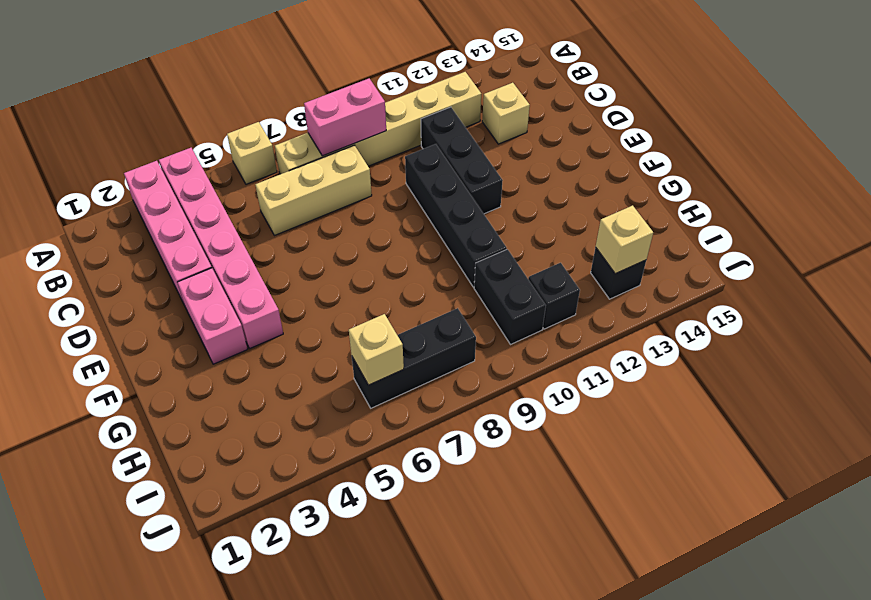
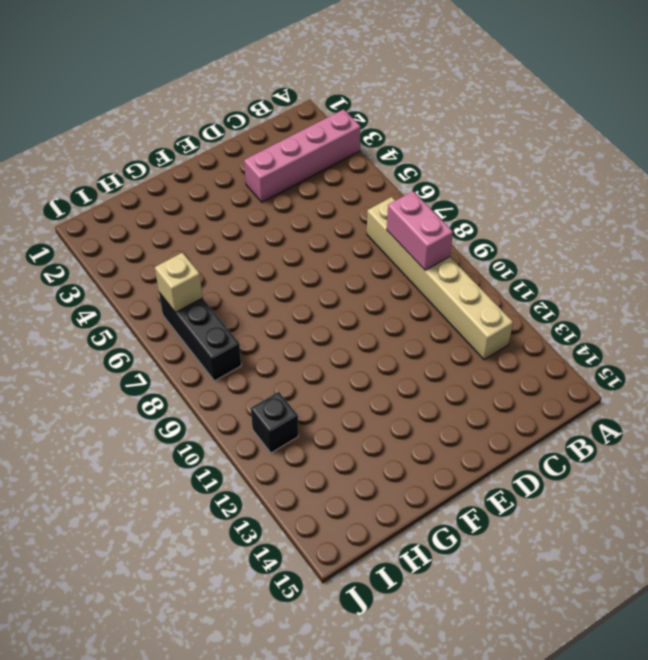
none -> pink brick A4:F4 level 1
none -> tan brick A6 level 1
none -> tan brick C6:C8 level 1

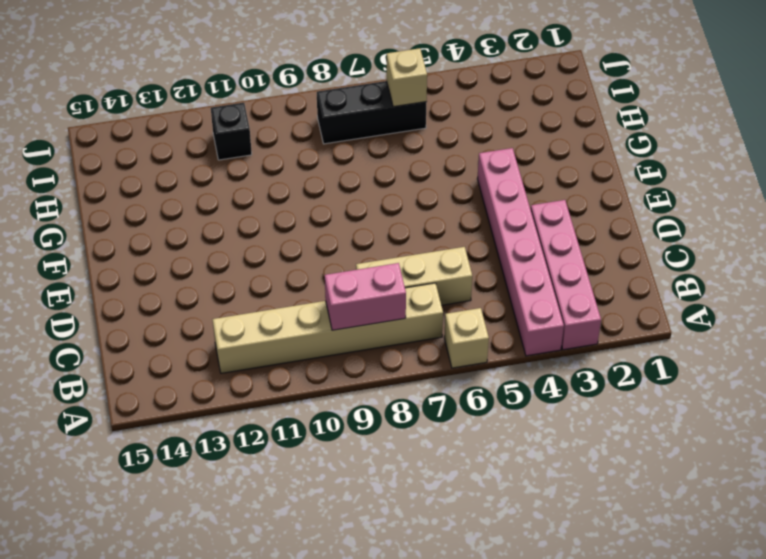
none -> black brick C11:E11 level 1
none -> tan brick C13 level 1
none -> black brick D10:G10 level 1

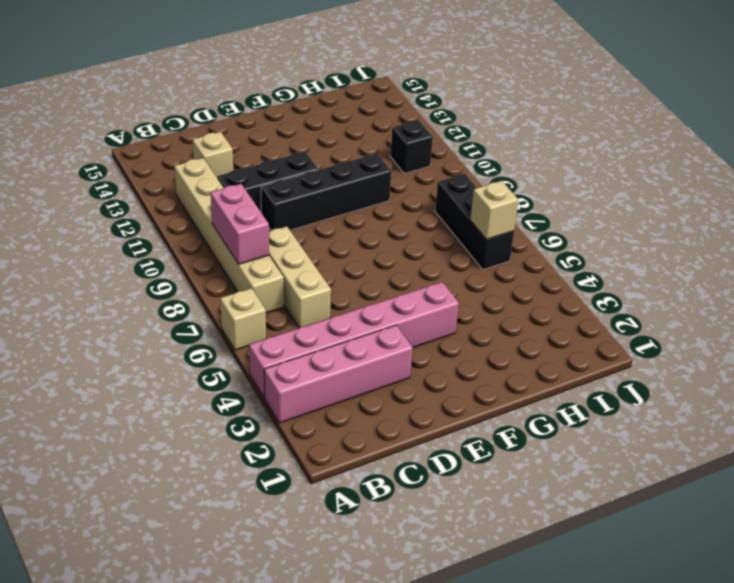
none -> pink brick E3:F3 level 1
none -> black brick H10:I10 level 1
none -> black brick I13 level 1

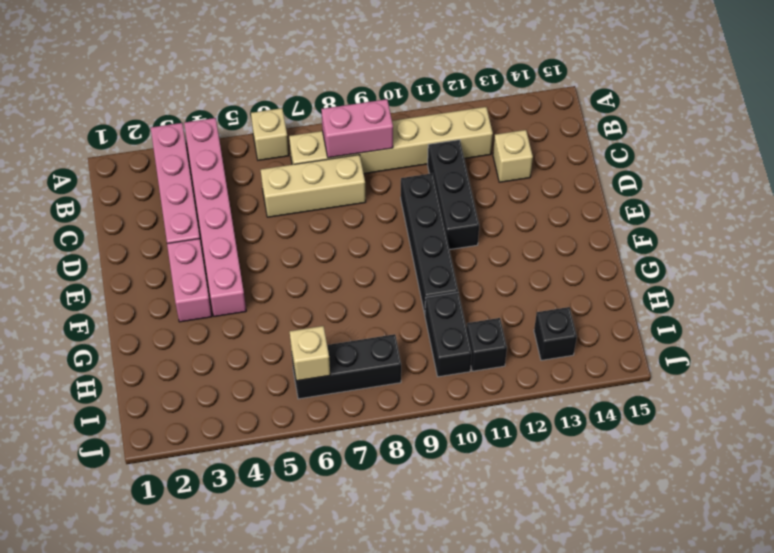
none -> tan brick I13 level 2

